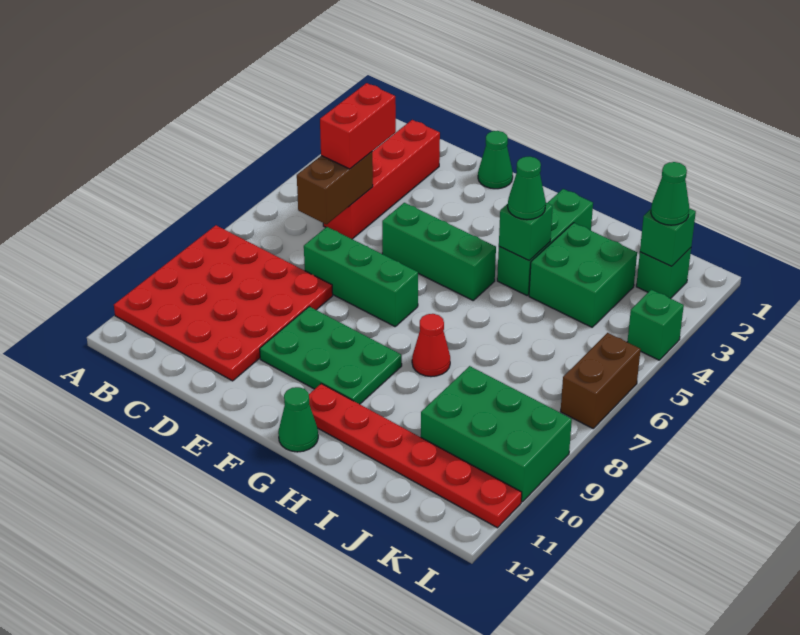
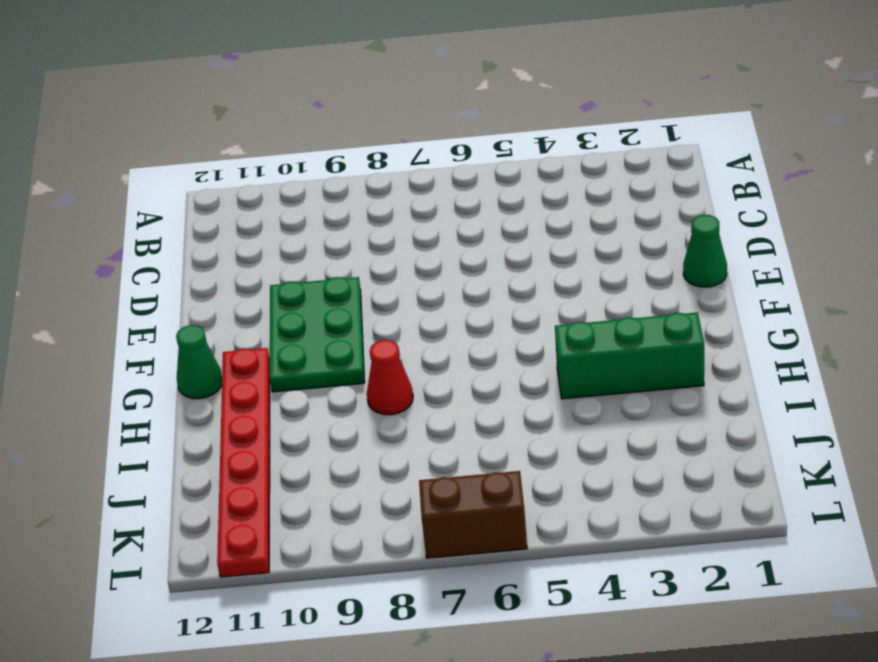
none -> red plate A8:D11 level 1
none -> red brick C2:C5 level 1
none -> green brick D7:F7 level 1

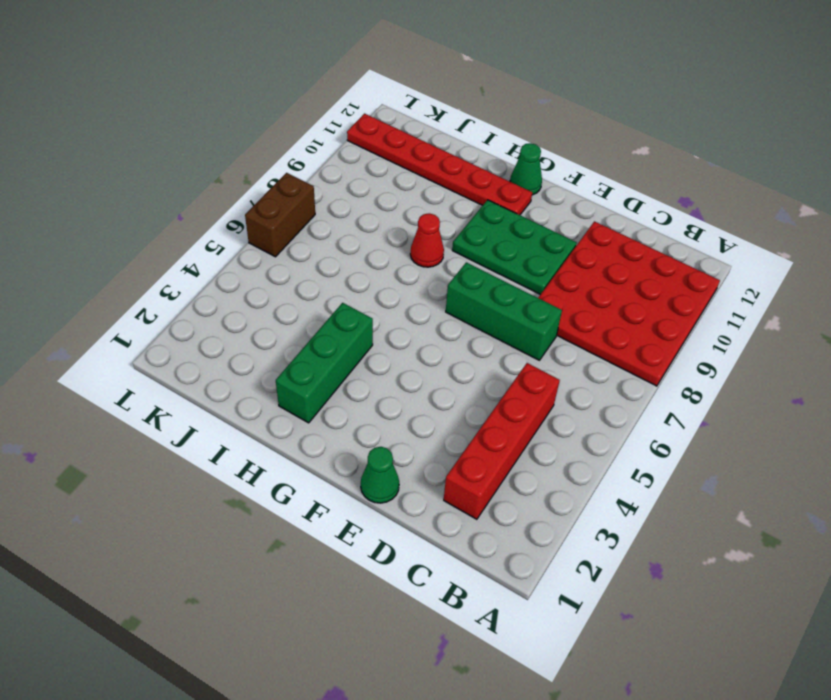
none -> green brick E5:G5 level 1
none -> green brick I3:J4 level 1
none -> green brick J9:L10 level 1

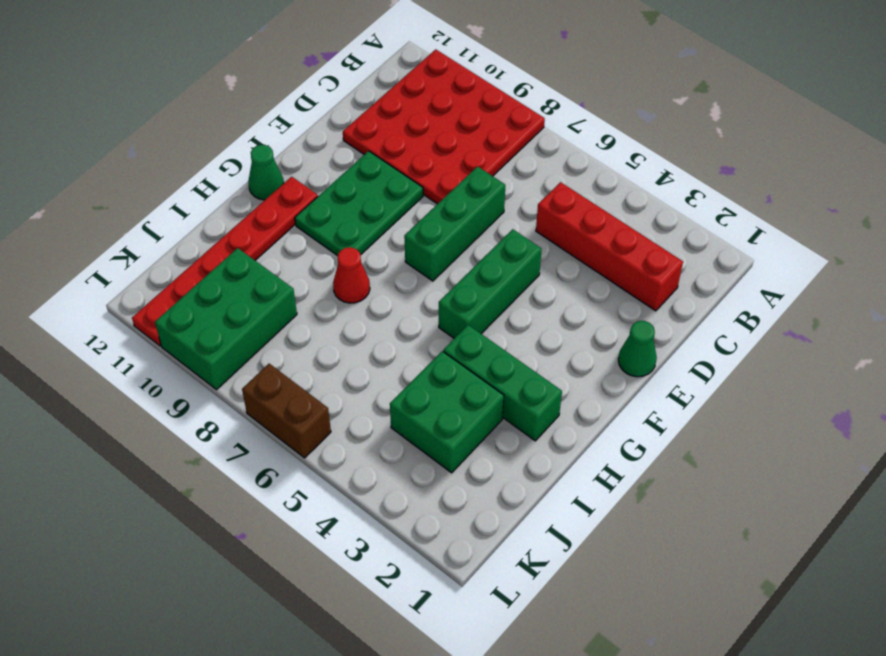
none -> green brick K2 level 1
none -> green brick L4 level 1
none -> brown brick C5:C6 level 2

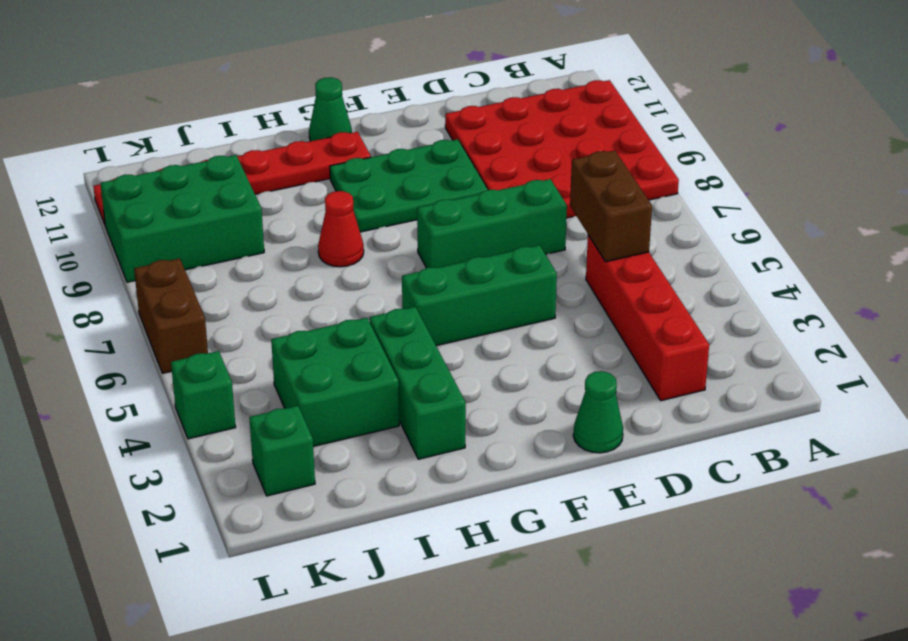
none -> green brick H4 level 2
none -> green brick K2 level 2
none -> red brick C4:C5 level 3

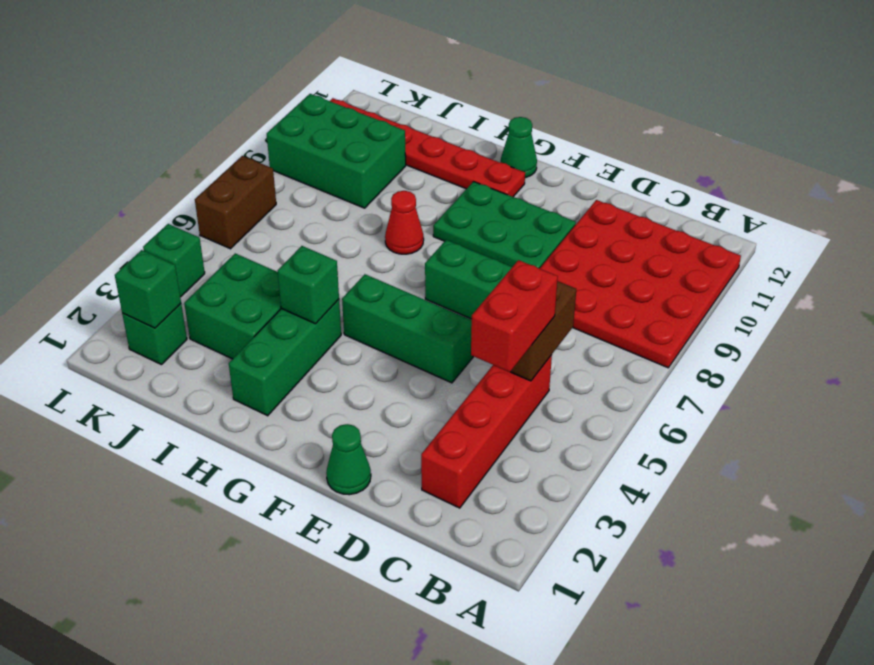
none -> green cone H4 level 3
none -> green cone K2 level 3

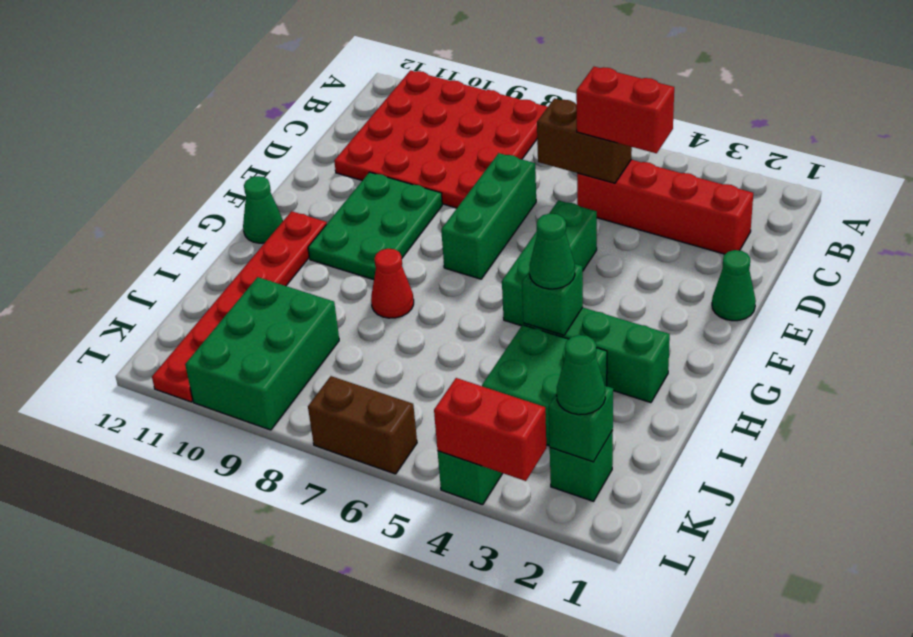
red brick L3:L4 level 2 -> none

